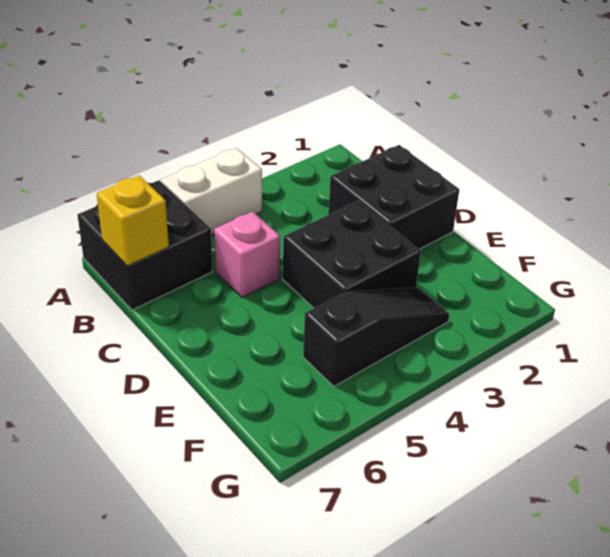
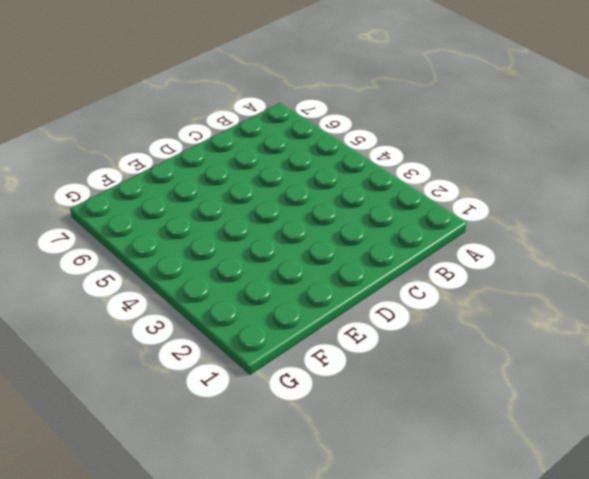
none -> white brick A4:A5 level 1
none -> black brick A6:B7 level 1

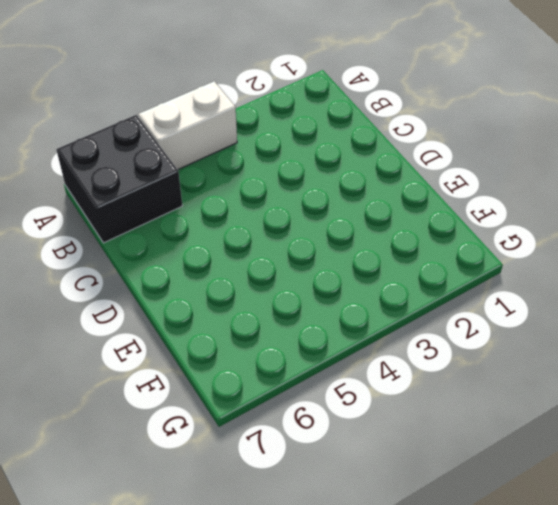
none -> black brick C1:D2 level 1
none -> pink brick C5 level 1

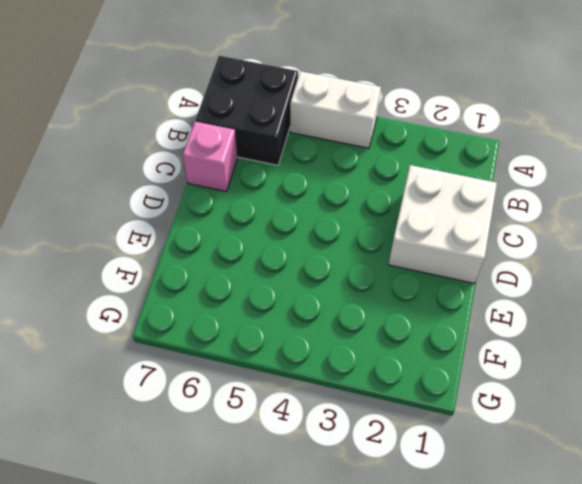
white brick C1:D2 level 1 -> black brick C1:D2 level 1
pink brick C7 level 1 -> pink brick C5 level 1
none -> black brick D3:E4 level 1
none -> black slope F3:F5 level 1 top 5

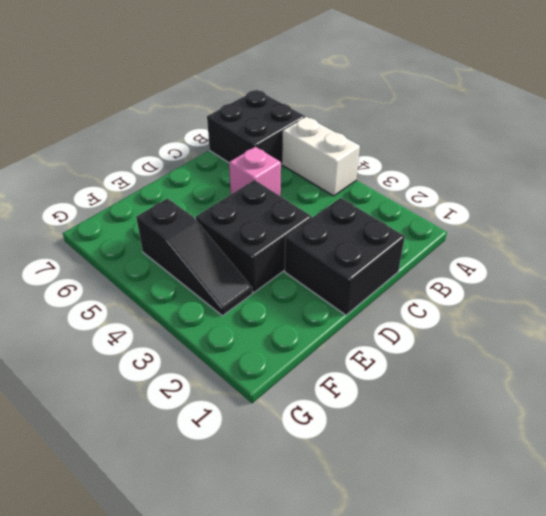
none -> yellow brick B7 level 2

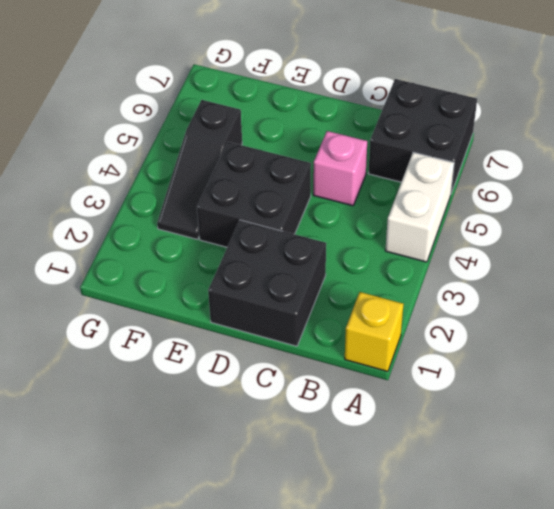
yellow brick A1 level 1 -> yellow brick B7 level 2

